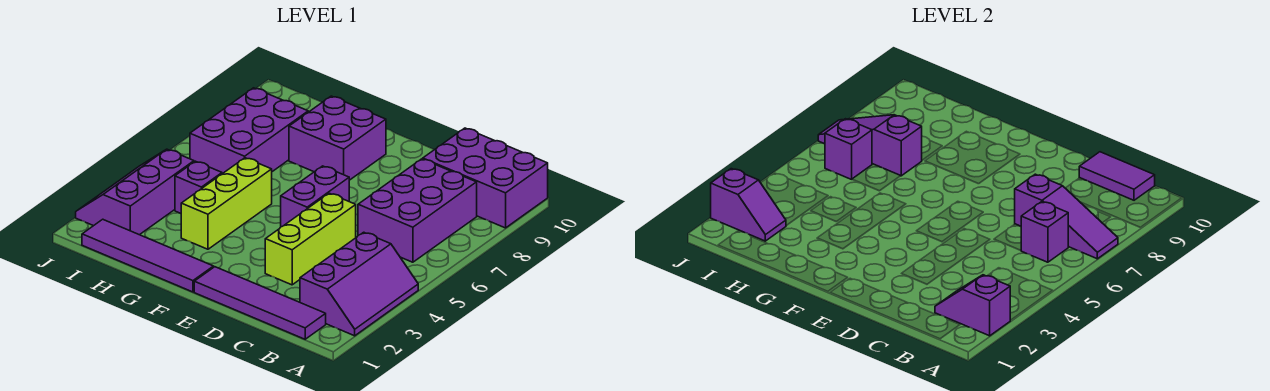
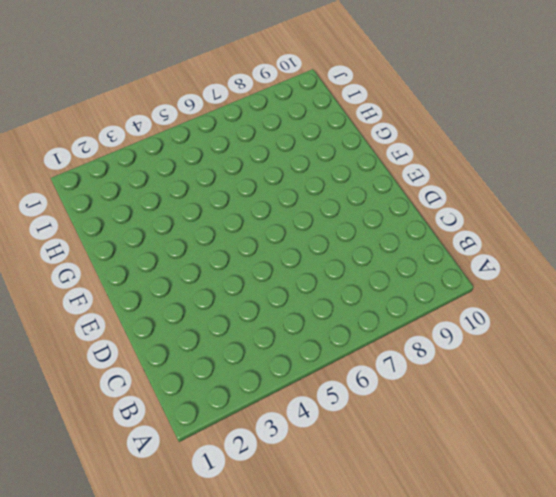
none -> purple slope A2:B4 level 1 top B
none -> purple brick A9:C10 level 1
none -> purple tile B1:E1 level 1

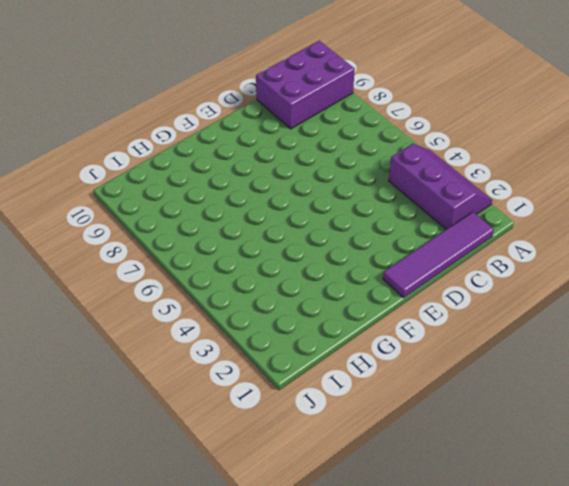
none -> purple brick B6:C8 level 1
none -> lime brick D3:D5 level 1
none -> purple brick E5:E6 level 1

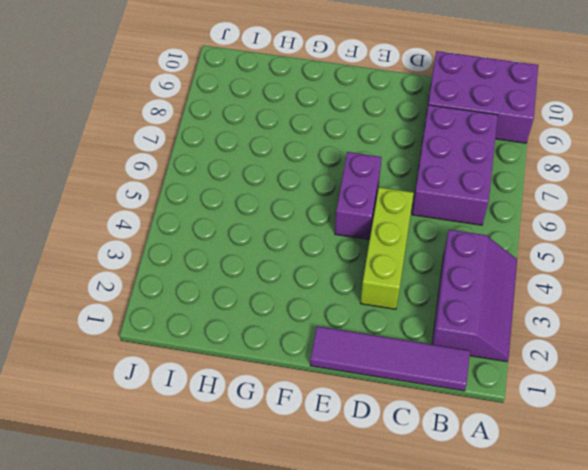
none -> purple tile F1:I1 level 1
none -> purple brick F8:G9 level 1
none -> lime brick G3:G5 level 1

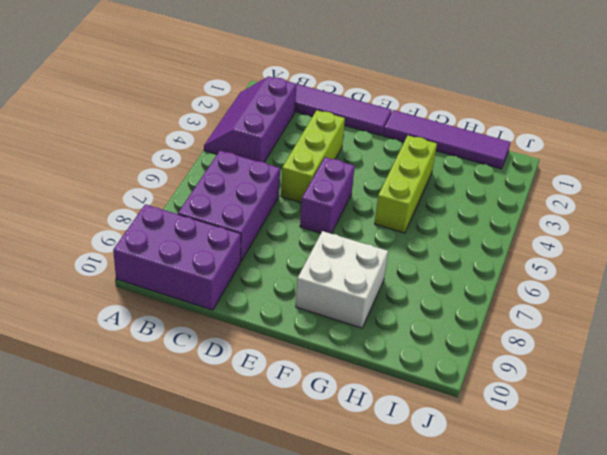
white brick F8:G9 level 1 -> purple brick F8:G9 level 1
none -> purple brick H4 level 1
none -> purple brick H6:I8 level 1
none -> purple slope I2:J4 level 1 top I

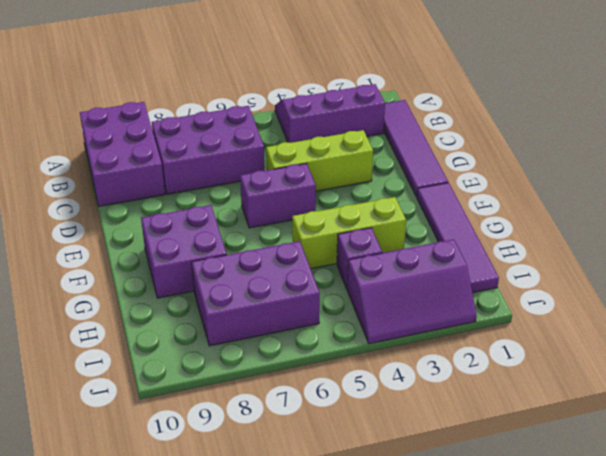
none -> purple slope A2:B2 level 2 top A
none -> purple slope A7:C7 level 2 top C
none -> purple brick B6 level 2

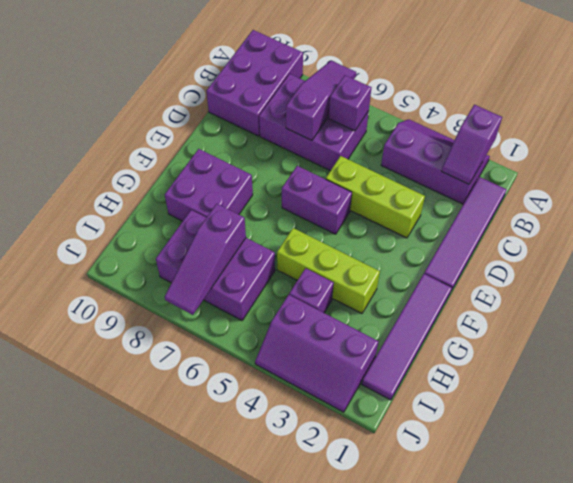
none -> purple tile B10:C10 level 2
none -> purple slope I2:J2 level 2 top J
none -> purple brick I6 level 2

